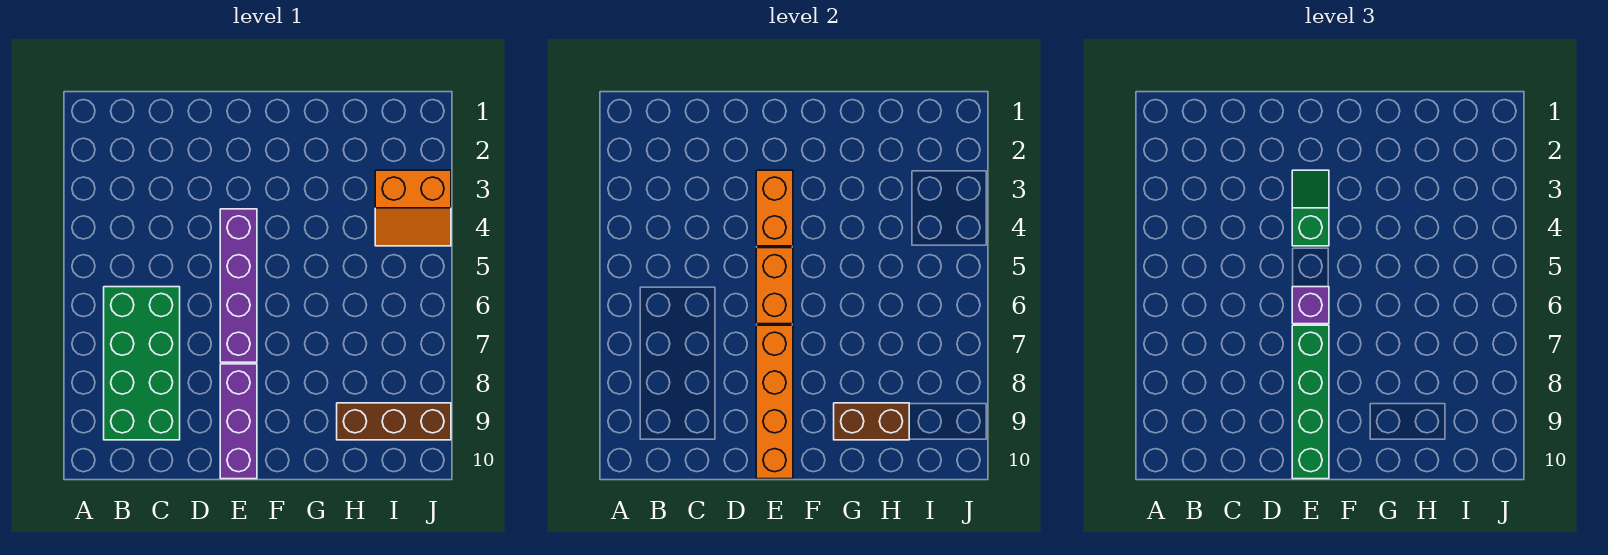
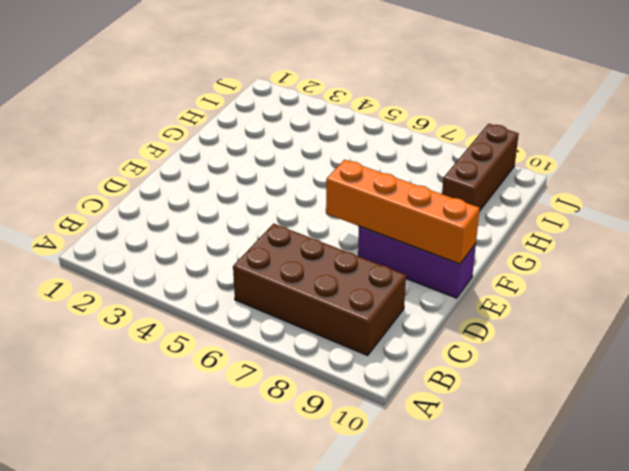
brown brick B6:C9 level 1 -> green brick B6:C9 level 1
none -> purple brick E4:E7 level 1
none -> orange slope I3:J4 level 1 top 3
none -> orange brick E3:E4 level 2

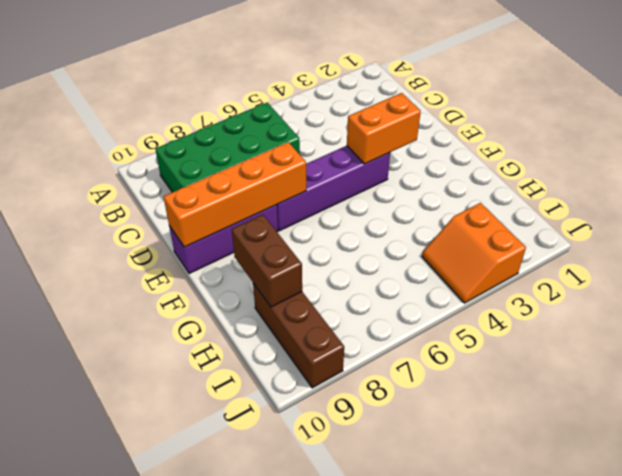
none -> orange brick E5:E6 level 2
none -> green slope E3:E4 level 3 top 4
none -> purple brick E6 level 3

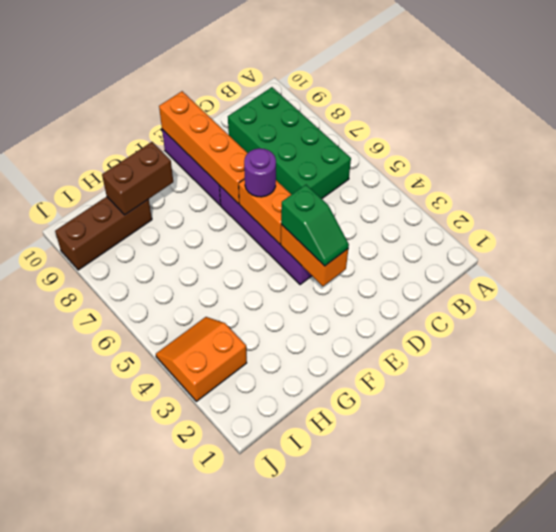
purple round brick E6 level 3 -> purple brick E6 level 3
none -> green brick E7:E10 level 3

